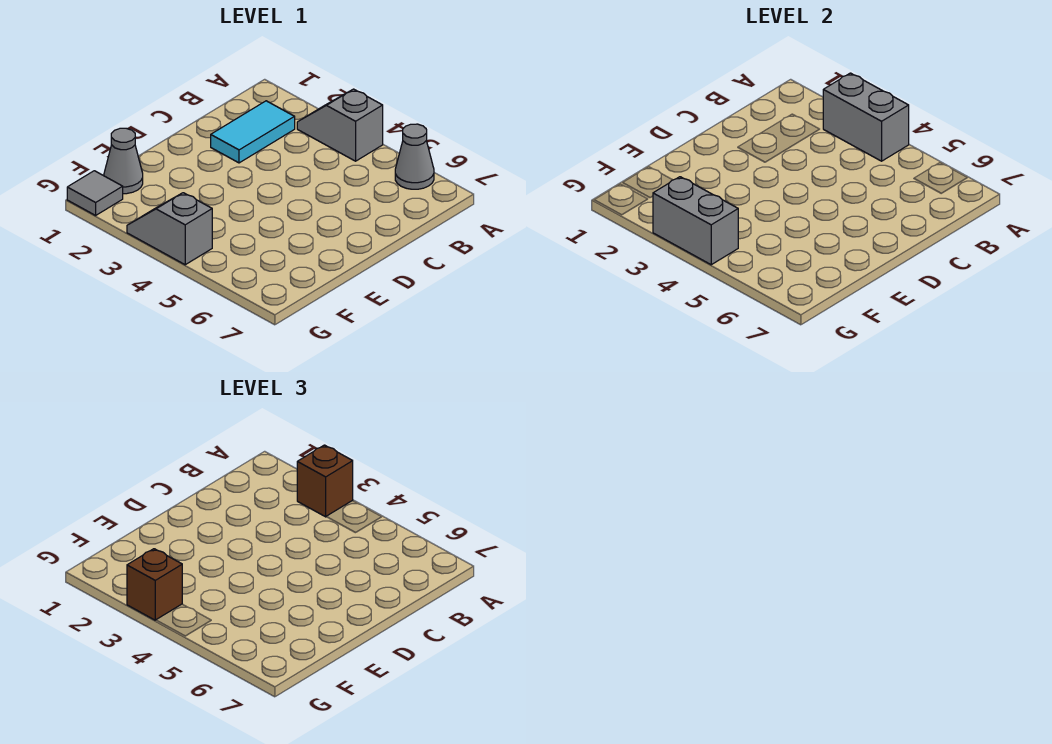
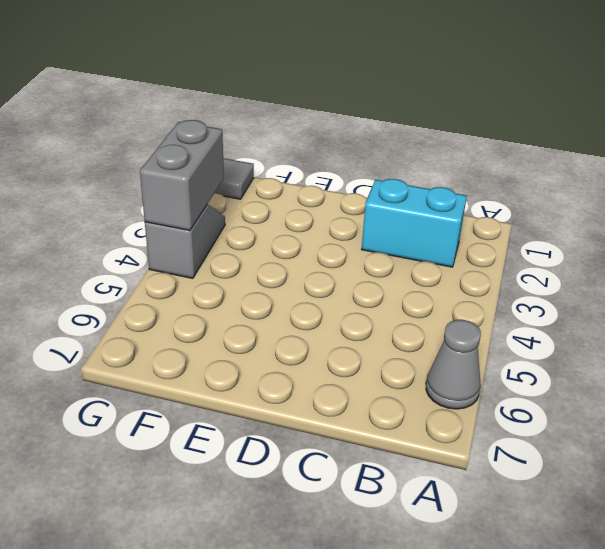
cyan brick B2:C2 level 1 -> cyan tile B2:C2 level 1
none -> grey slope A3:A4 level 1 top 4
none -> grey cone F1 level 1

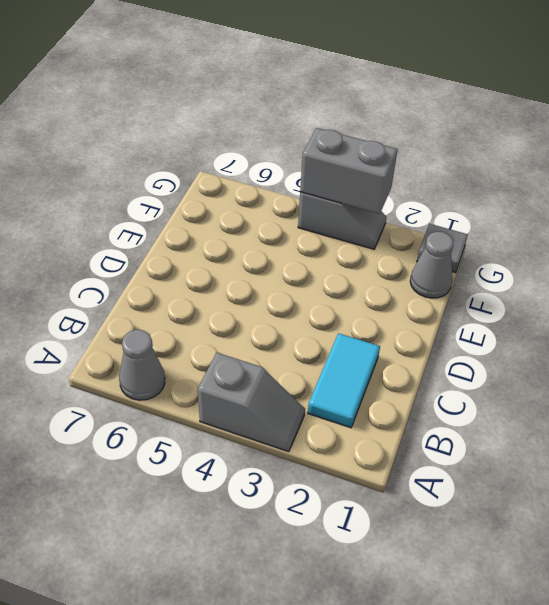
none -> grey brick A3:A4 level 2
none -> brown brick A3 level 3

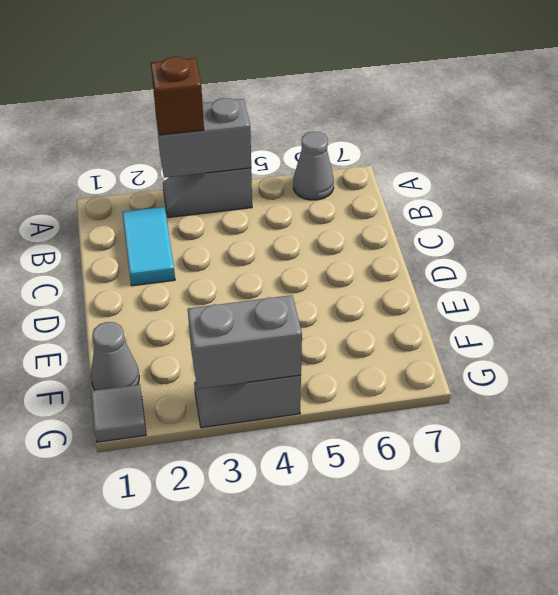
none -> brown brick G3 level 3

